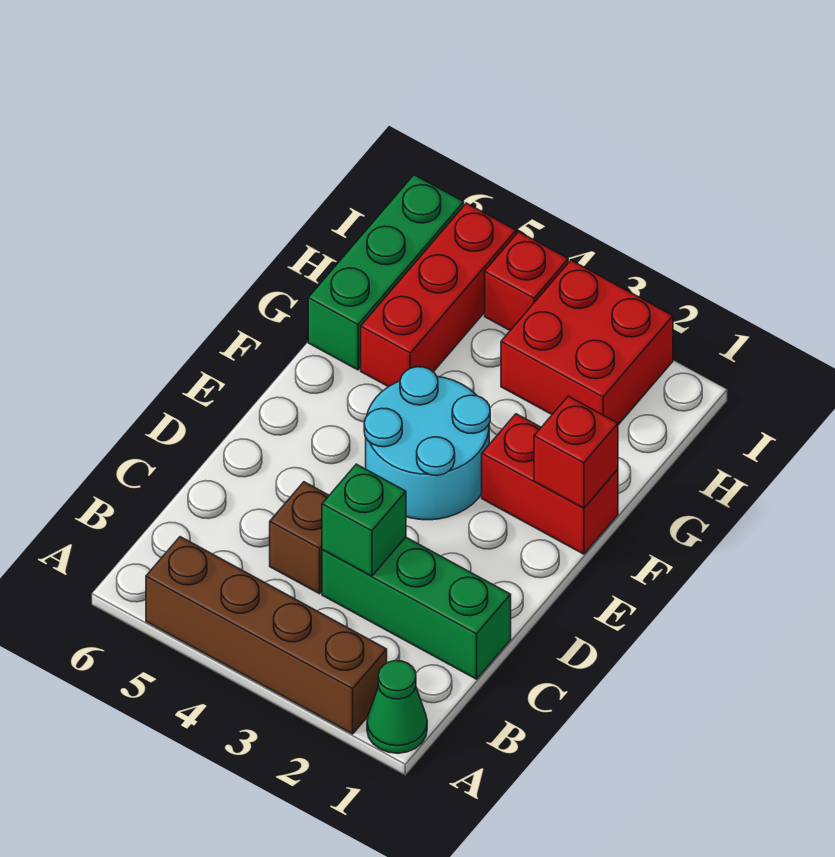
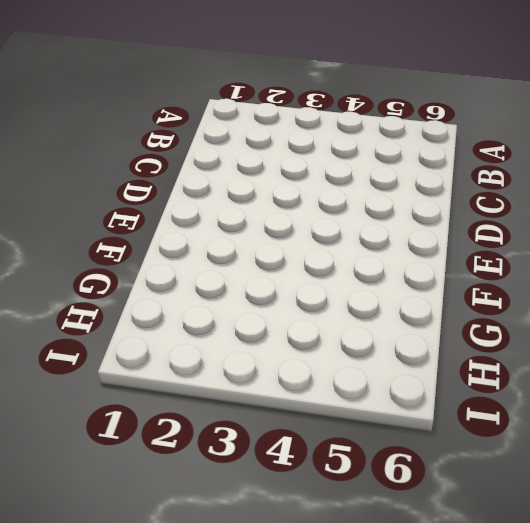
none -> green cone A1 level 1
none -> brown brick A2:A5 level 1
none -> green brick C1:C3 level 1

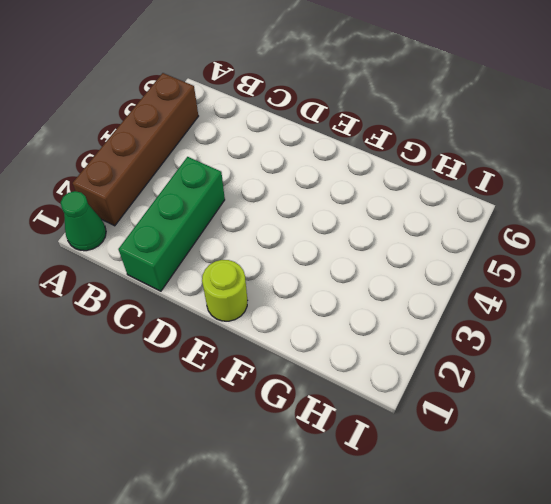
lime round brick E1 level 1 -> none
none -> brown brick C4 level 1
none -> cyan round brick E3:F4 level 1
none -> red brick F1:F2 level 1

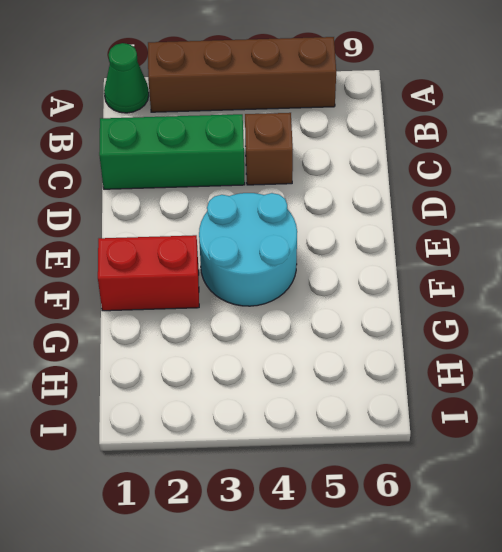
none -> red brick G5:I5 level 1
none -> green brick G6:I6 level 1
none -> red brick H2:I3 level 1

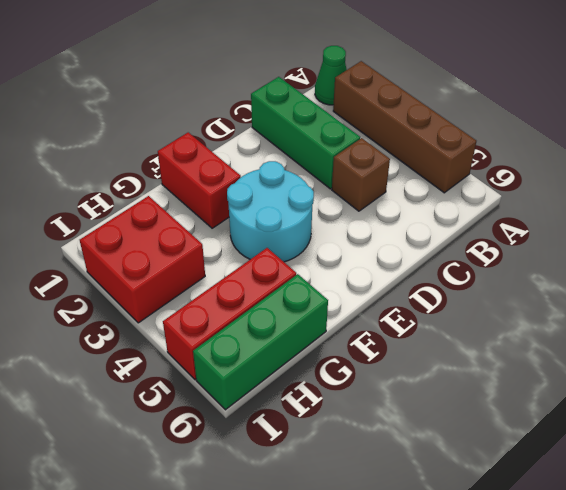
none -> red brick I4 level 1
none -> green brick C3 level 2
none -> red brick F1 level 2

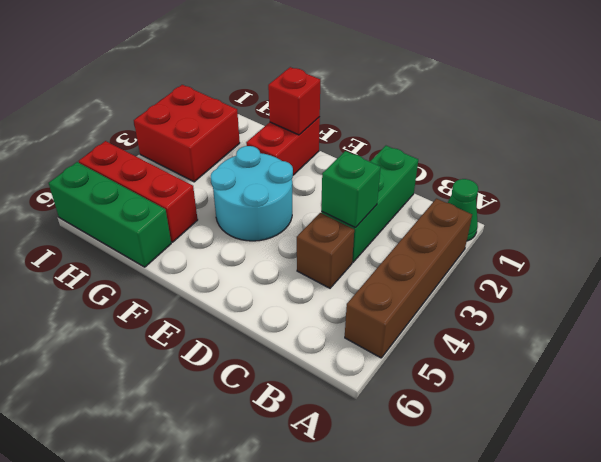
none -> red brick I4 level 1

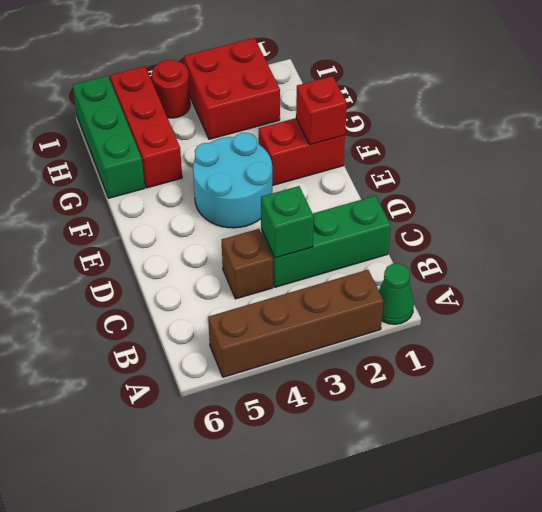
red round brick I4 level 1 -> red brick I4 level 1

